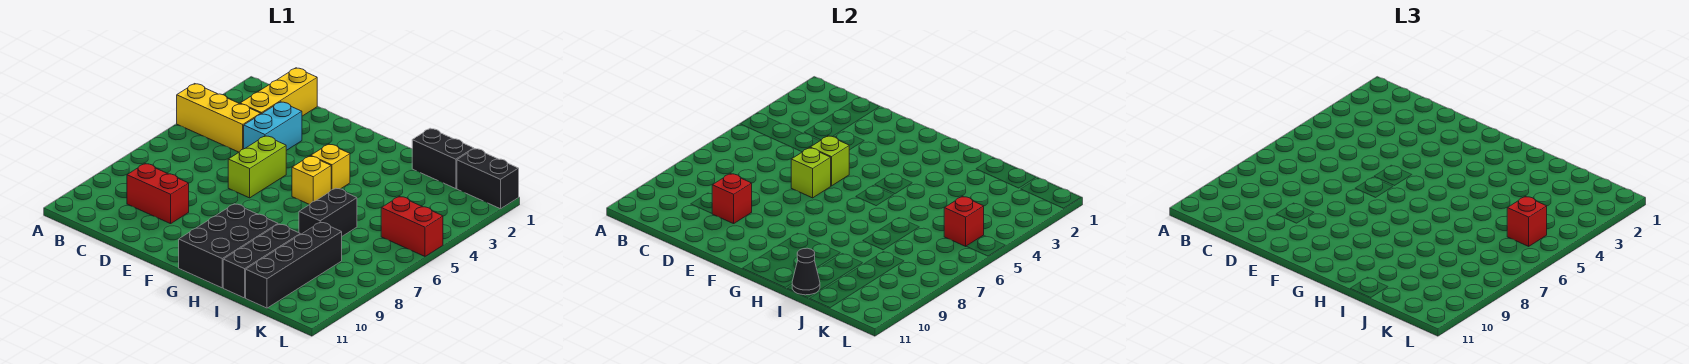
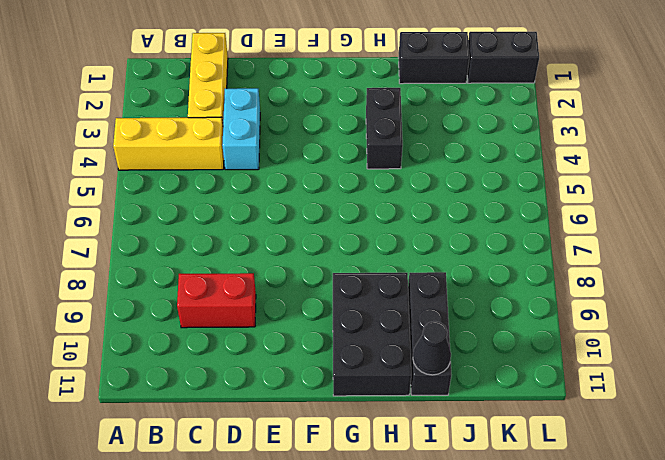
black brick H3:H4 level 1 -> black brick I6:I7 level 1
none -> lime brick E5:E6 level 1
none -> yellow brick G4 level 1
none -> yellow brick G5 level 1

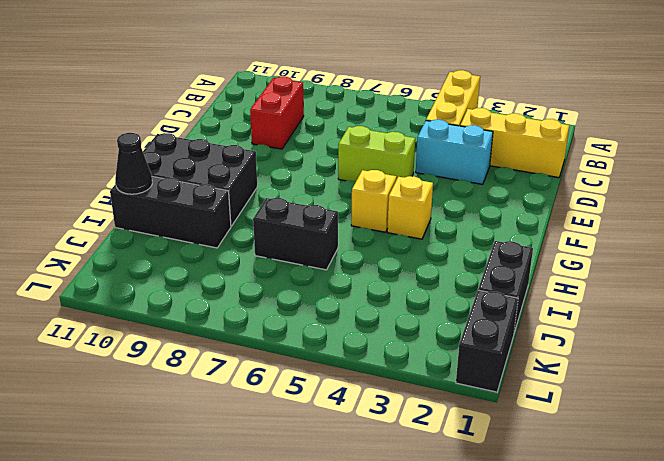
none -> black brick J8:J11 level 1
none -> red brick K5:L5 level 1
none -> red brick D9 level 2

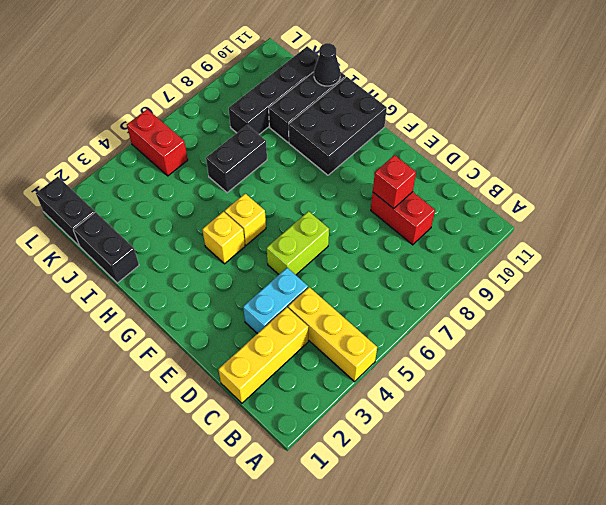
none -> lime brick E5 level 2
none -> lime brick E6 level 2
none -> red brick K5 level 2

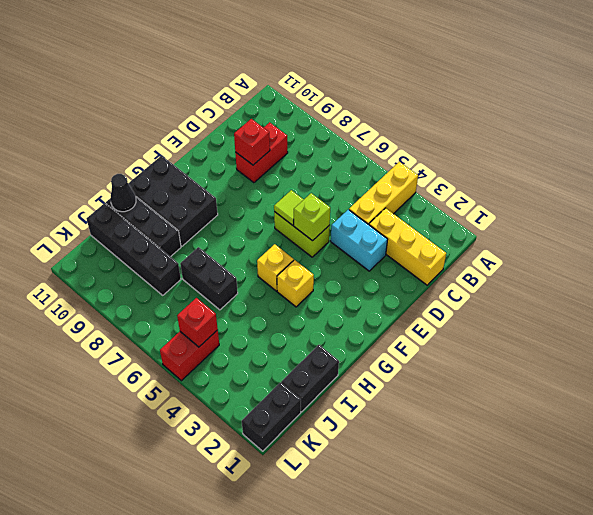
lime tile E6 level 2 -> lime brick E6 level 2
none -> red brick K5 level 3

